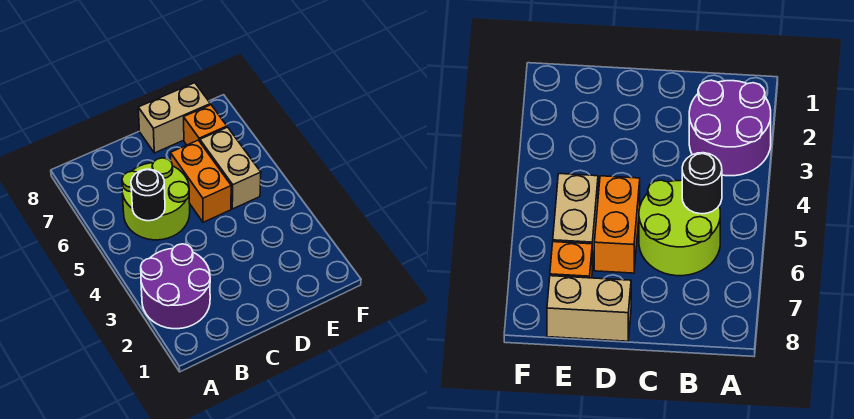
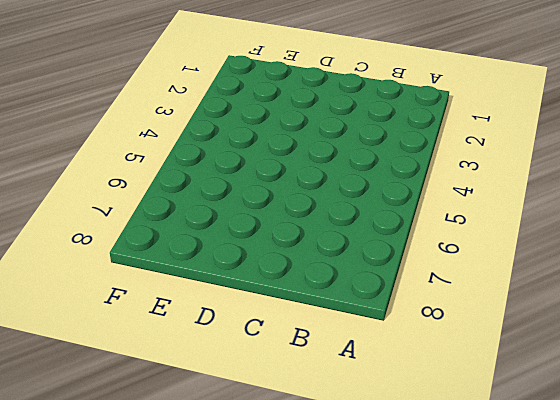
none -> purple round brick A2:B3 level 1
none -> lime round brick B5:C6 level 1

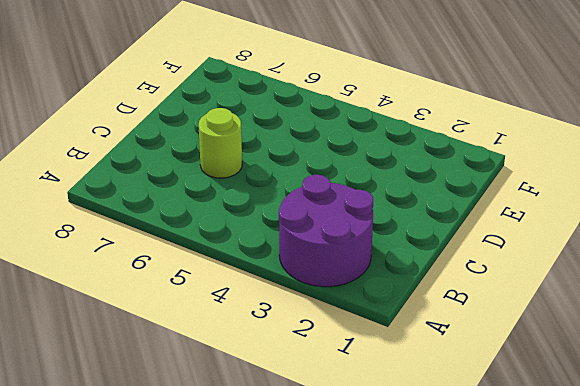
lime round brick C6 level 1 -> lime round brick B5:C6 level 1
none -> orange brick D5:D6 level 1
none -> tan brick D8:E8 level 1

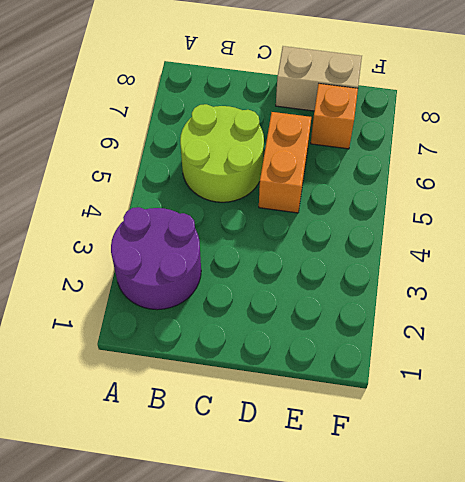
none -> tan brick E5:E6 level 1
none -> black round brick B5 level 2

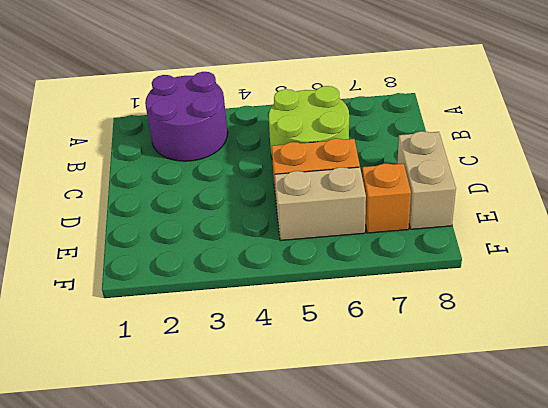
none -> black round brick B5 level 2

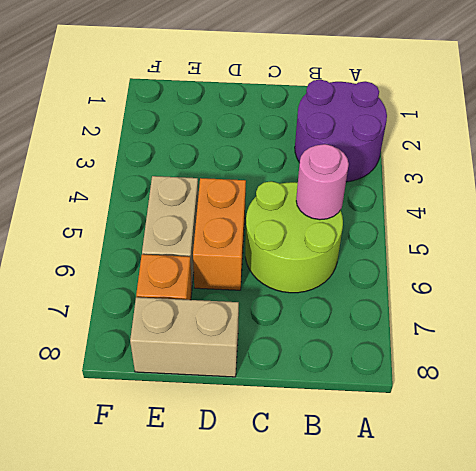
pink round brick B5 level 2 -> black round brick B5 level 2

